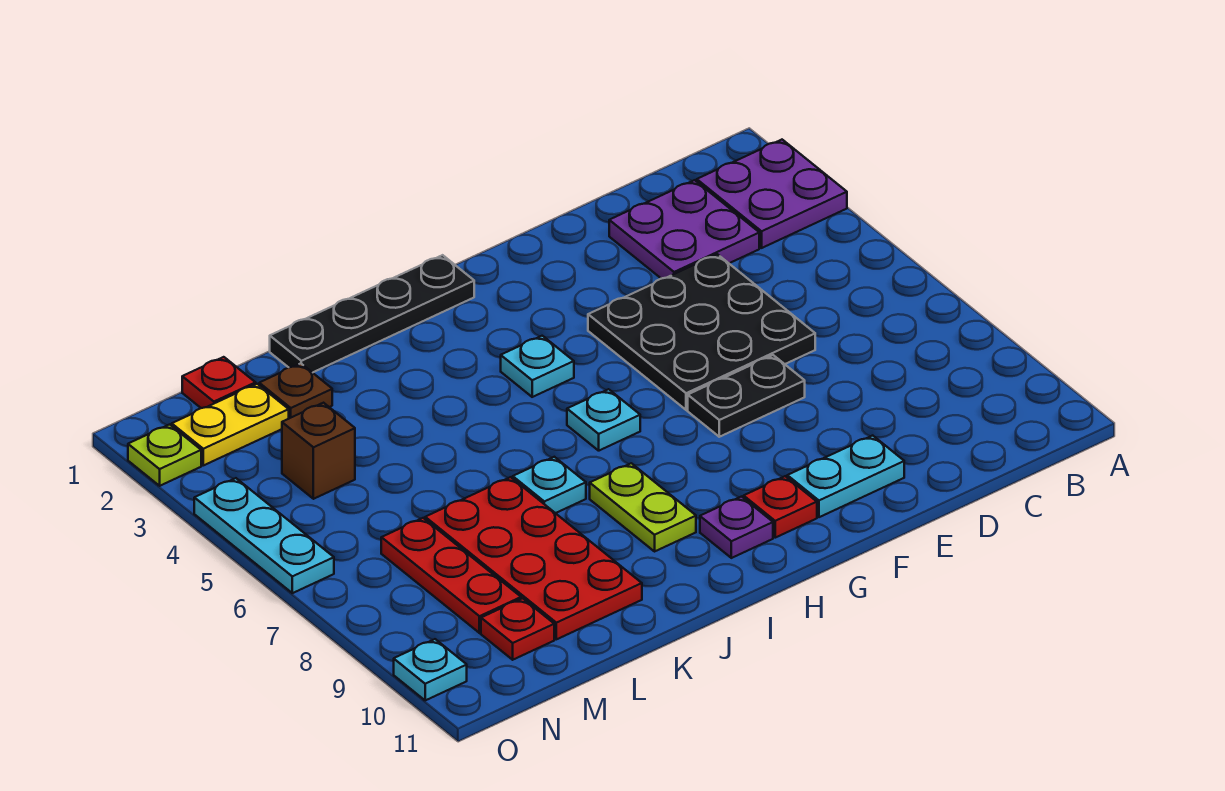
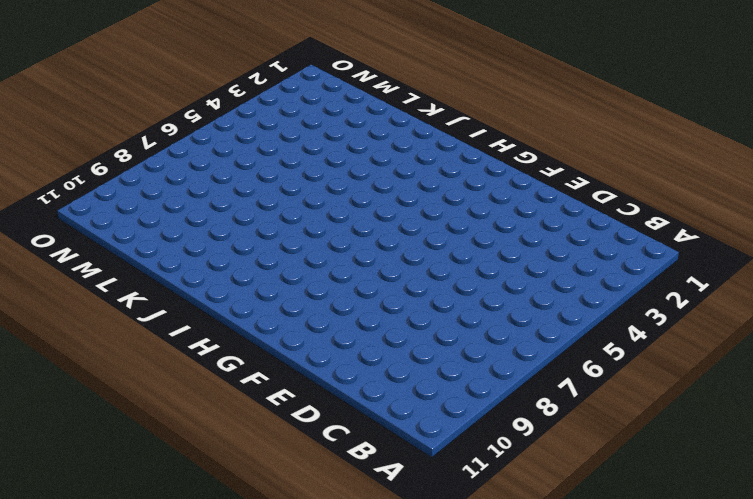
none -> purple plate A2:B3 level 1
none -> purple plate C2:D3 level 1
none -> black plate D4:F6 level 1

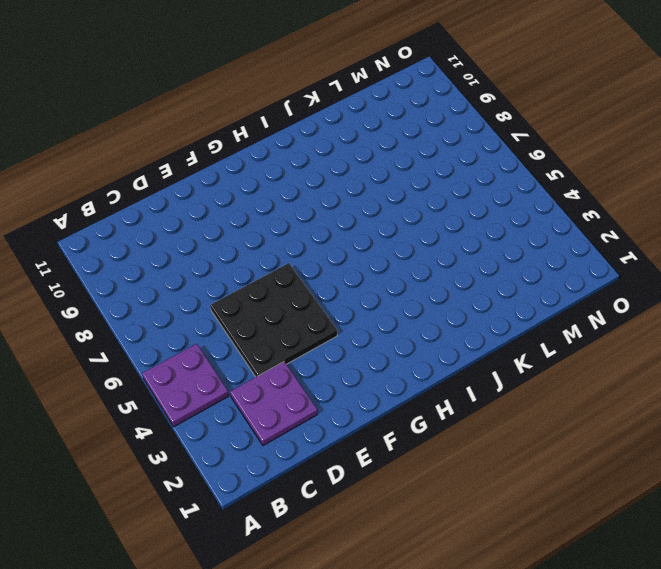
purple plate A4:B5 level 1 -> purple plate A2:B3 level 1
none -> black plate E7:F7 level 1
none -> cyan plate E10:F10 level 1
none -> red plate G10 level 1

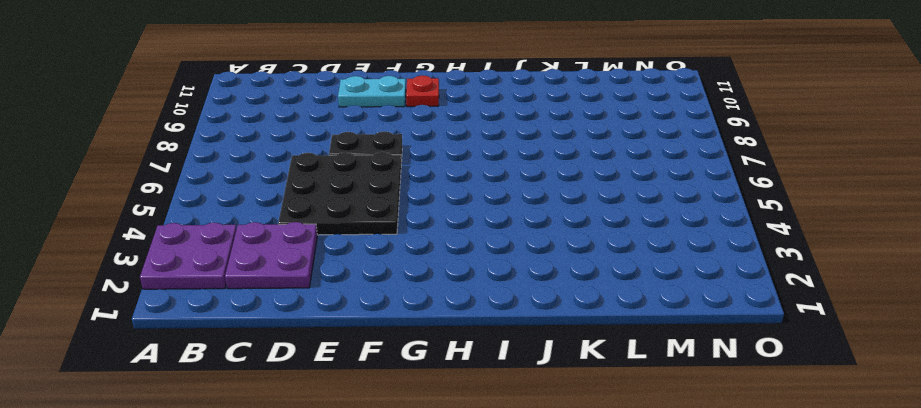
none -> black plate H1:K1 level 1
none -> cyan plate H4 level 1
none -> cyan plate H6 level 1

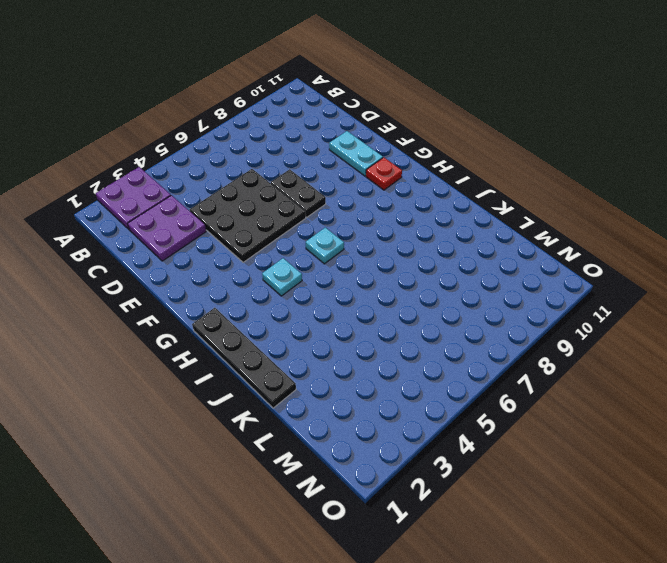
none -> purple plate H10 level 1
none -> lime plate I8:I9 level 1
none -> cyan plate J7 level 1

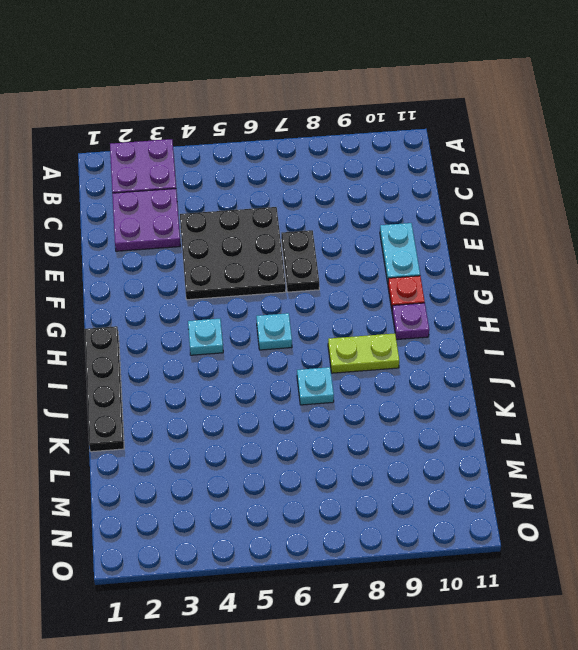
none -> red plate K7:L10 level 1
none -> brown plate L2 level 1
none -> red plate M1 level 1

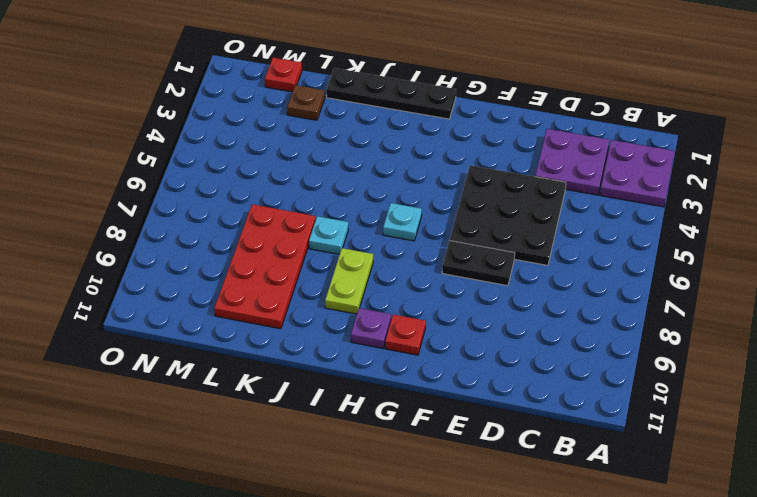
none -> cyan plate E10:F10 level 1
none -> cyan plate H4 level 1
none -> yellow plate M2:N2 level 1

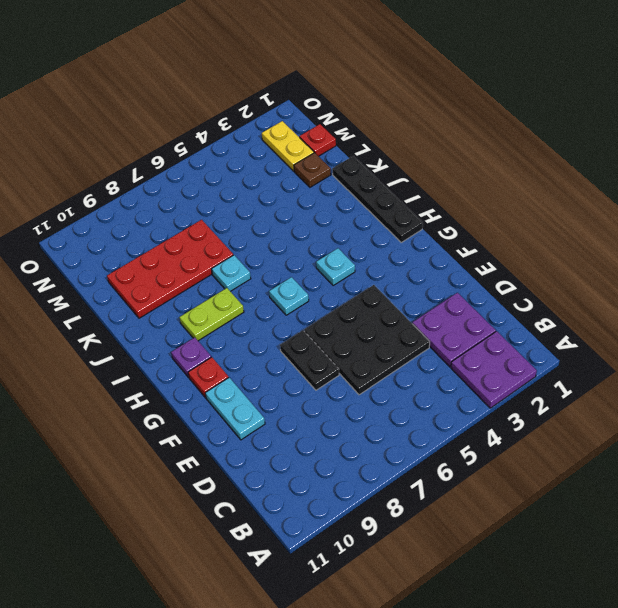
none -> brown brick M4 level 1
none -> red plate M7:M9 level 1
none -> red plate M10 level 1

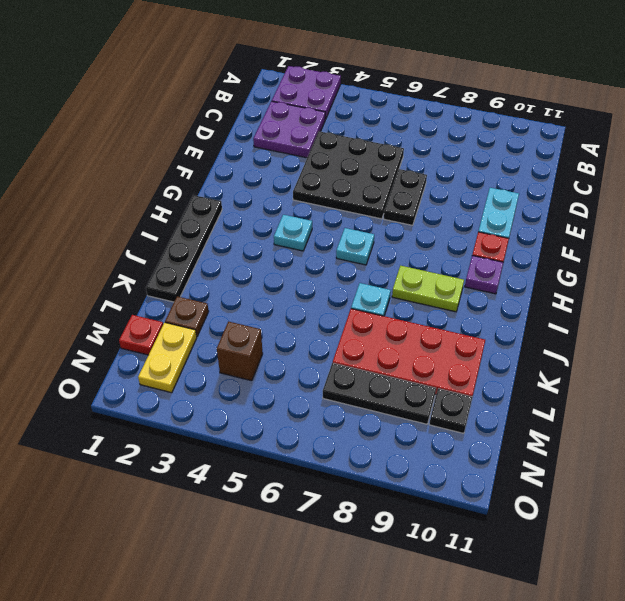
black plate M7:M9 level 1 -> red plate M7:M9 level 1
black plate M10 level 1 -> red plate M10 level 1
none -> lime plate O2 level 1
none -> cyan plate O4:O6 level 1
none -> cyan plate O10 level 1

